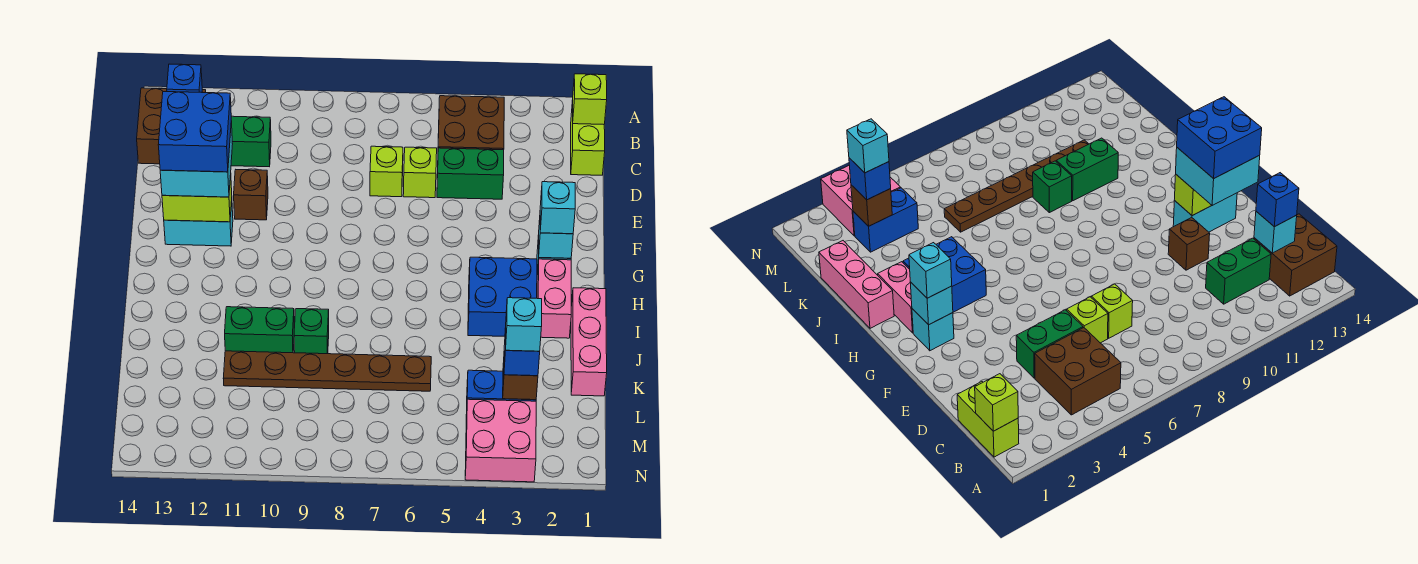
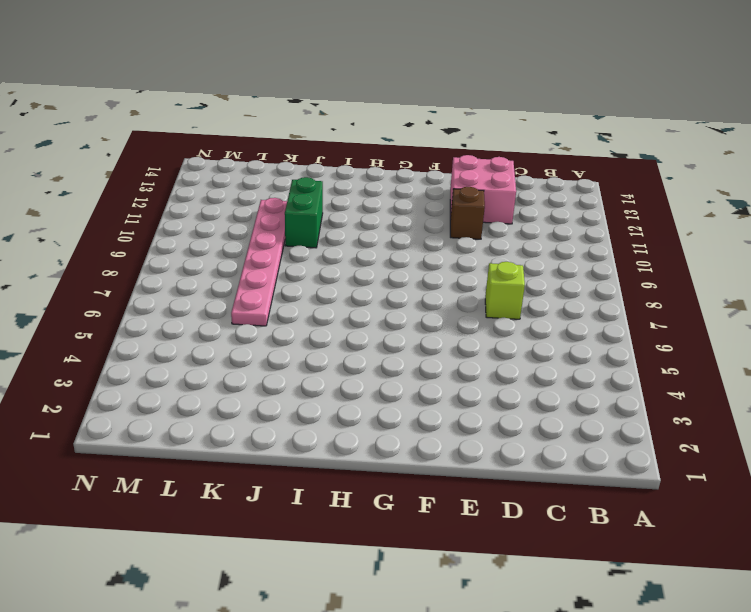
pink brick D12:E13 level 1 -> pink brick M3:N4 level 1
pink plate K6:K11 level 1 -> brown plate K6:K11 level 1
none -> lime brick B1:C1 level 1
none -> brown brick B4:C5 level 1
none -> brown brick B13:C14 level 1

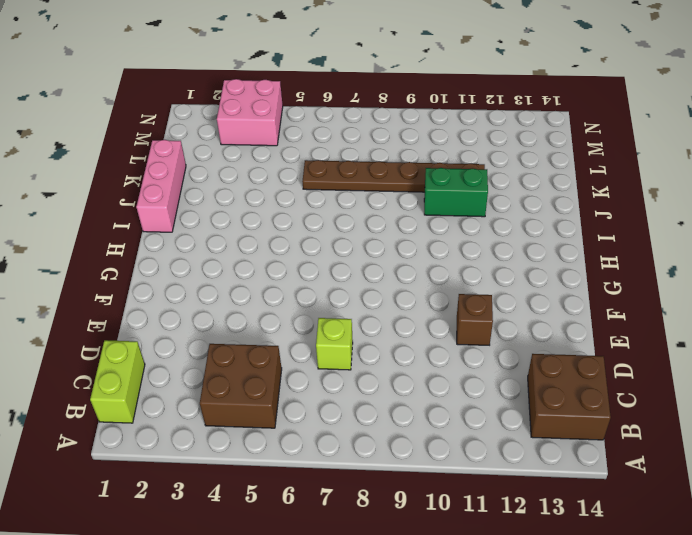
none -> green brick C11:C12 level 1
none -> green brick D4:D5 level 1
none -> lime brick D6 level 1

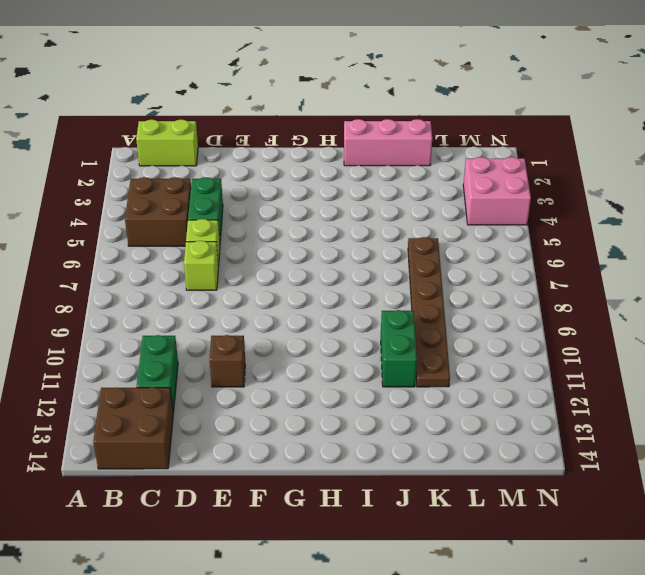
none -> cyan brick F12:F13 level 1
none -> cyan brick G2 level 1
none -> pink brick H2:I2 level 1

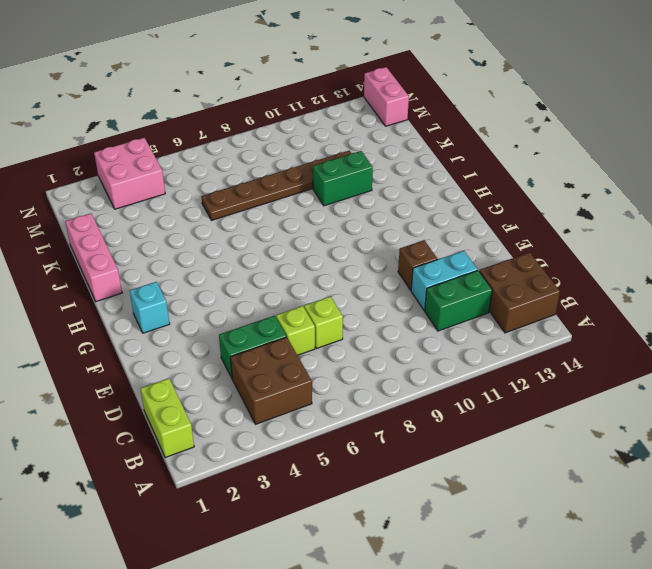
cyan brick D11:D12 level 1 -> cyan brick F12:F13 level 1
pink brick M14:N14 level 1 -> pink brick H2:I2 level 1
none -> blue brick H3:I4 level 1
none -> green brick J9 level 1
none -> blue brick L3:L4 level 1

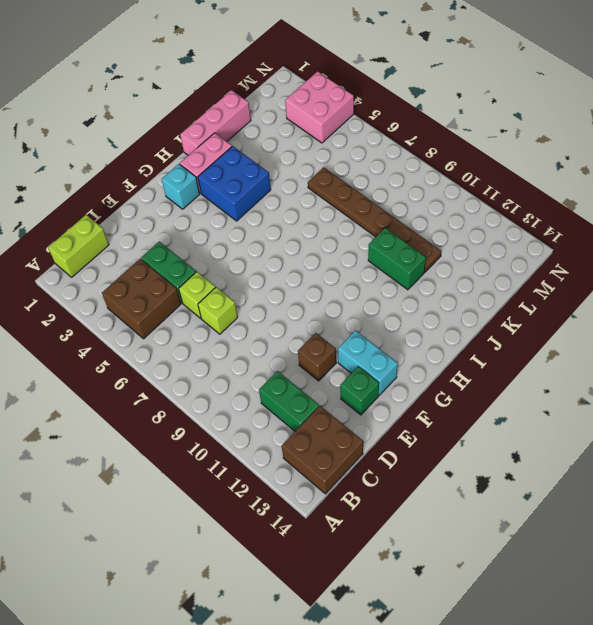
green brick E13 level 1 -> green brick J9 level 1
none -> blue brick L3:L4 level 1
none -> lime brick B1 level 2
none -> cyan brick C13 level 2

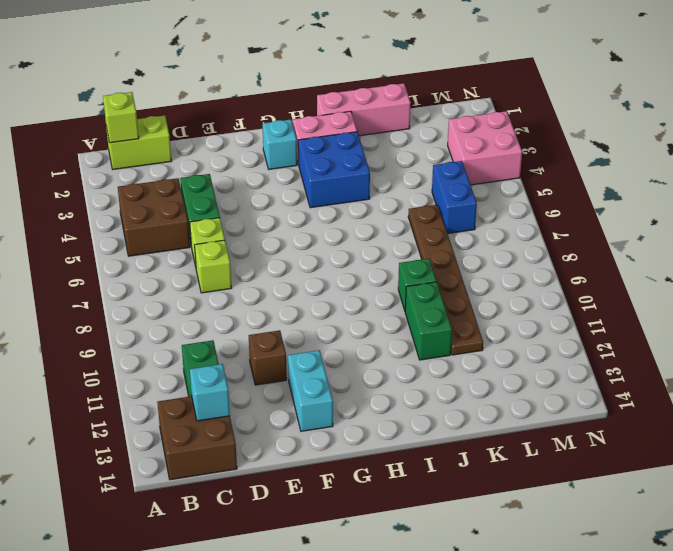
blue brick L5:L6 level 1 -> blue brick L3:L4 level 1
none -> lime brick F12:F13 level 2
none -> cyan brick G2 level 2
none -> brown brick L3 level 2

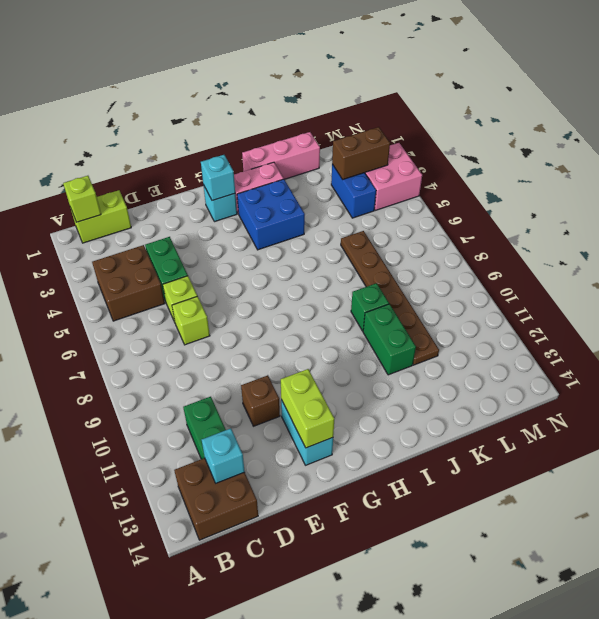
brown brick L3:M3 level 2 -> brown brick L3 level 2
none -> blue brick C13 level 3
none -> cyan brick E12:F13 level 3
none -> cyan brick G2 level 3

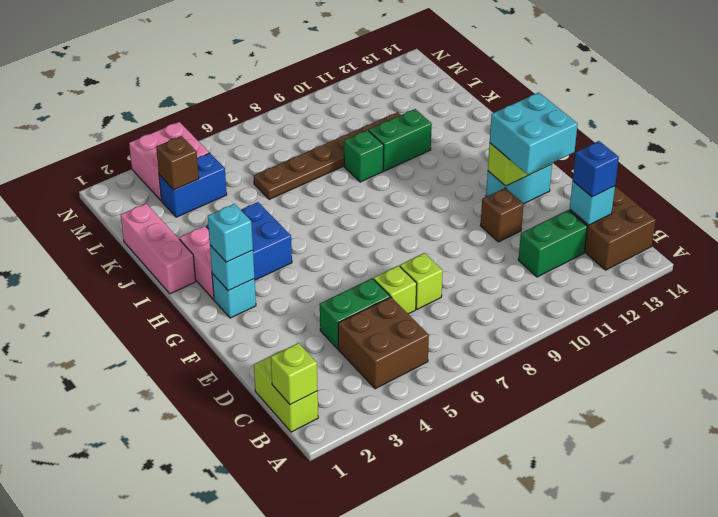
none -> blue brick L3 level 3
none -> blue brick E12:F13 level 4
none -> cyan brick L3 level 4

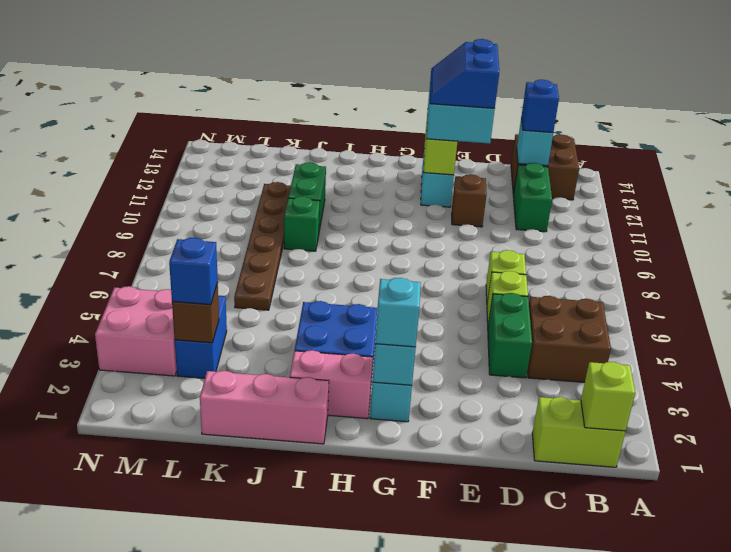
blue slope E12:F13 level 4 top E -> blue brick E12:F13 level 4
none -> cyan brick L3 level 4

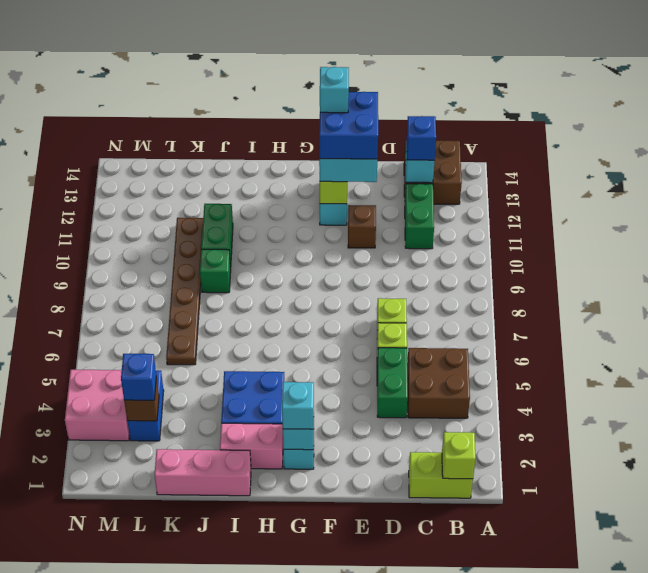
cyan brick F13 level 5 -> cyan brick L3 level 4

